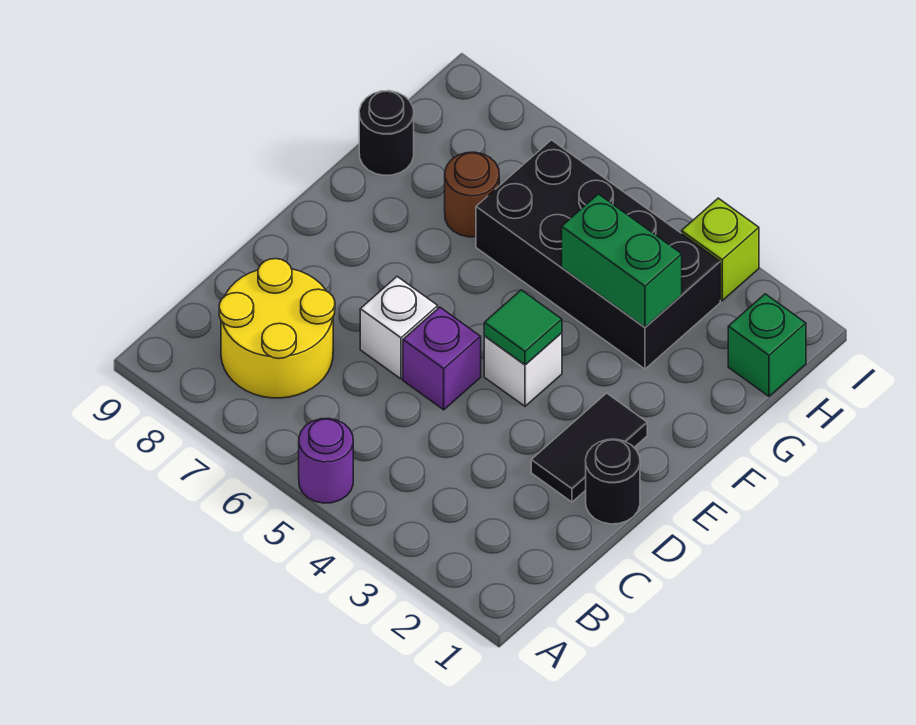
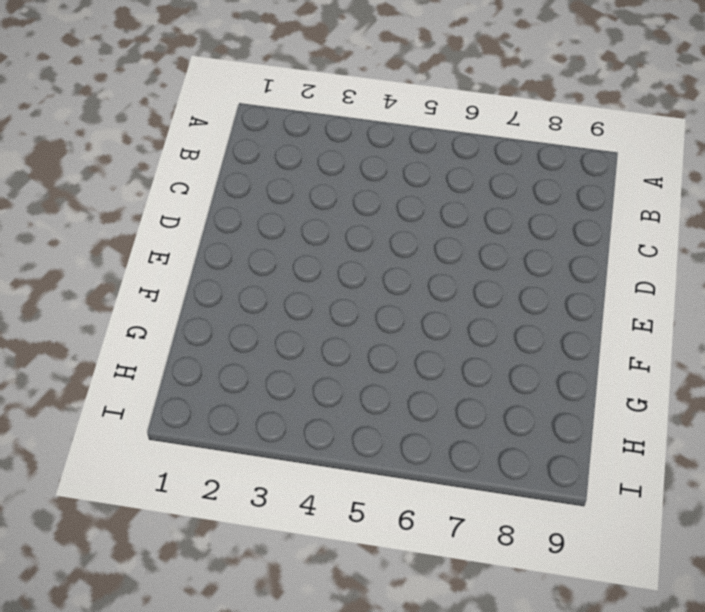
none -> purple round brick A5 level 1
none -> yellow round brick B7:C8 level 1
none -> black round brick D1 level 1

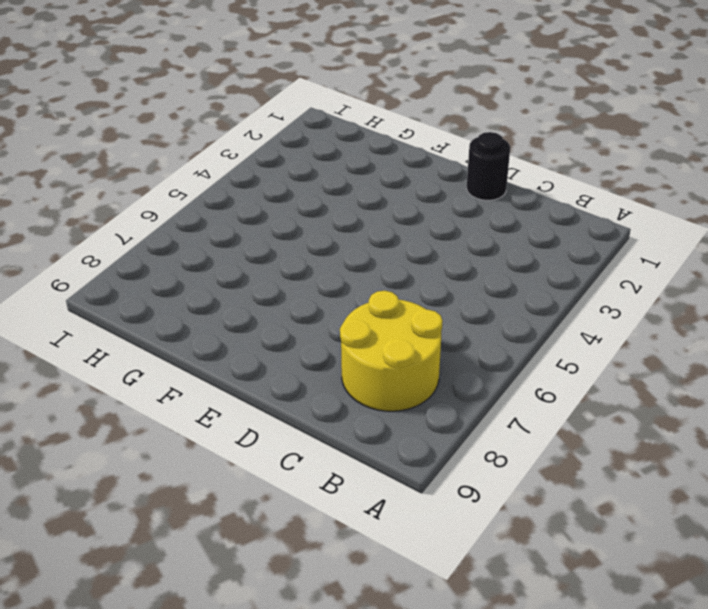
none -> purple round brick A5 level 1
none -> black tile D2:E2 level 1
none -> purple brick D5 level 1

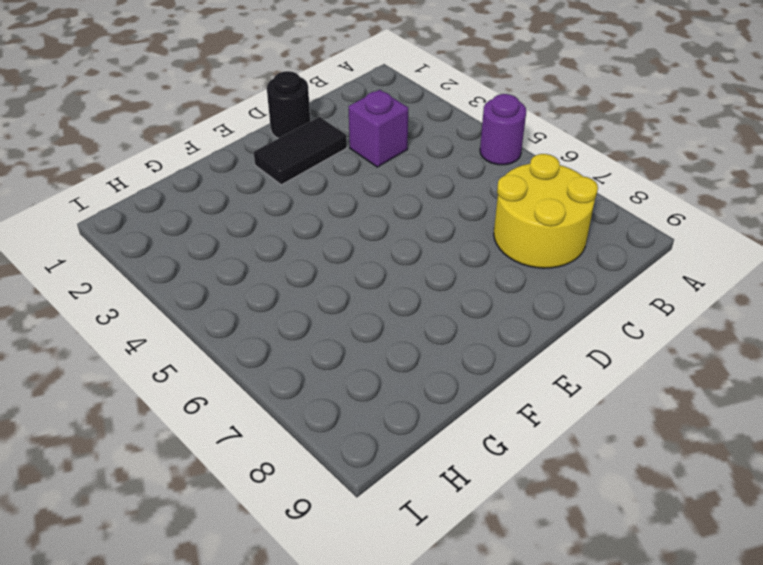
purple brick C3 level 1 -> purple brick D5 level 1
none -> white brick D6 level 1
none -> white brick E4 level 1
none -> black brick G3:H6 level 1

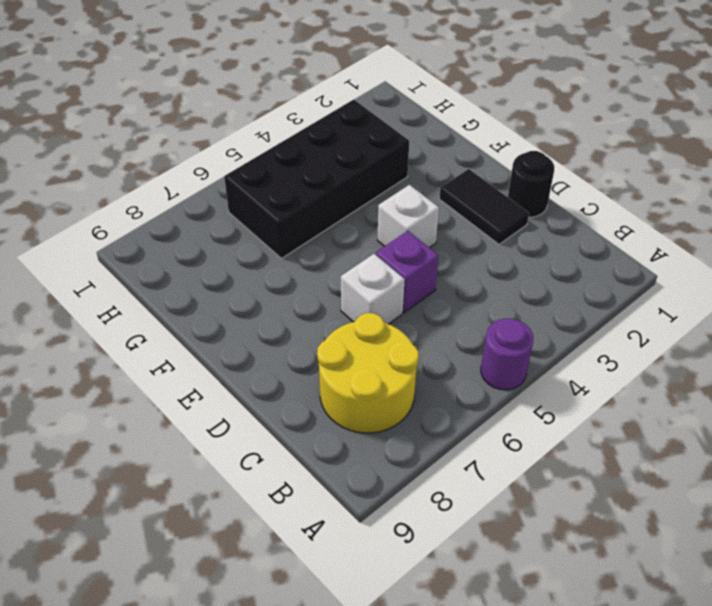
none -> brown round brick G7 level 1
none -> black round brick G9 level 1
none -> green brick H1 level 1

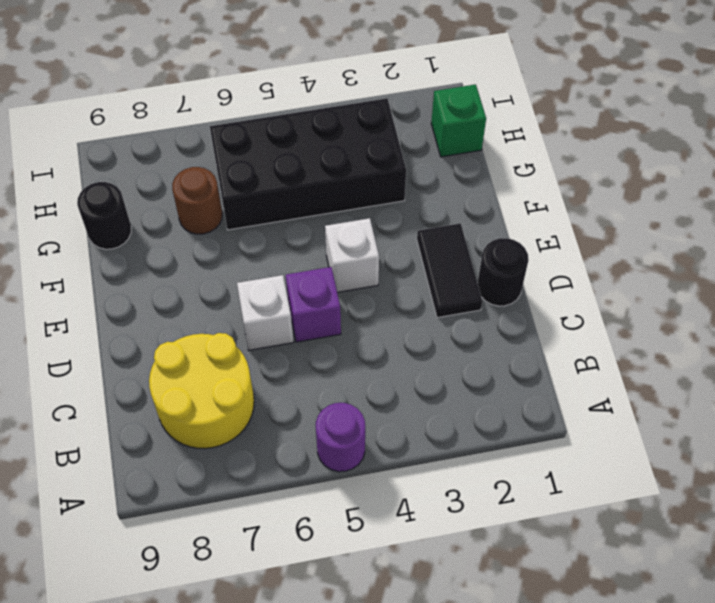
none -> lime brick I3 level 1
none -> green tile E4 level 2
none -> green brick G3:G4 level 2

